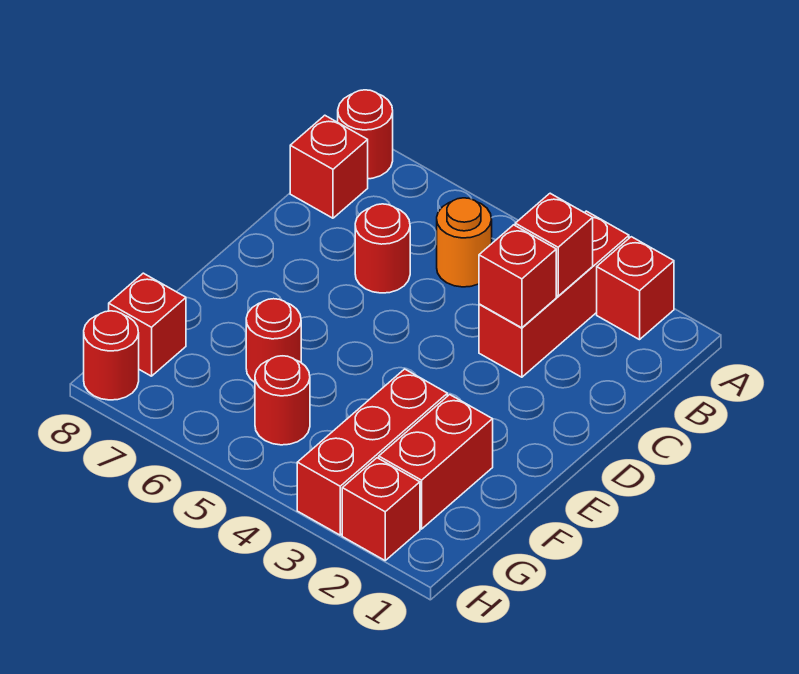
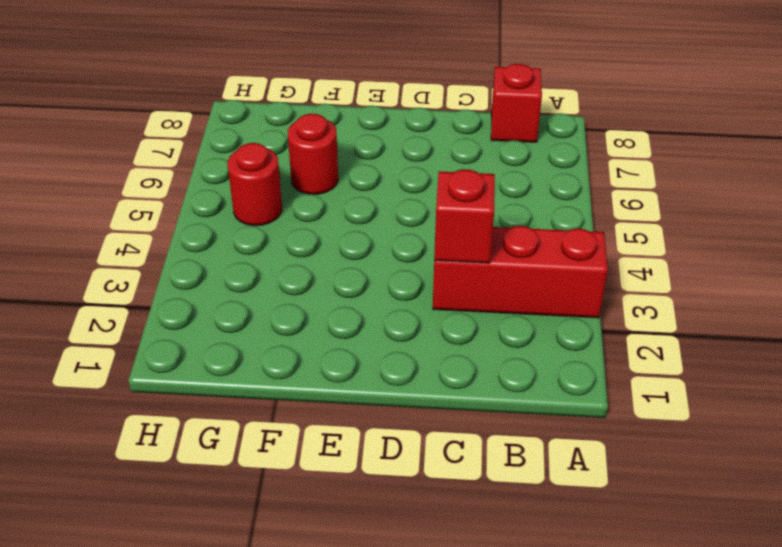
none -> red brick A2 level 1
none -> red round brick A8 level 1
none -> orange round brick B5 level 1

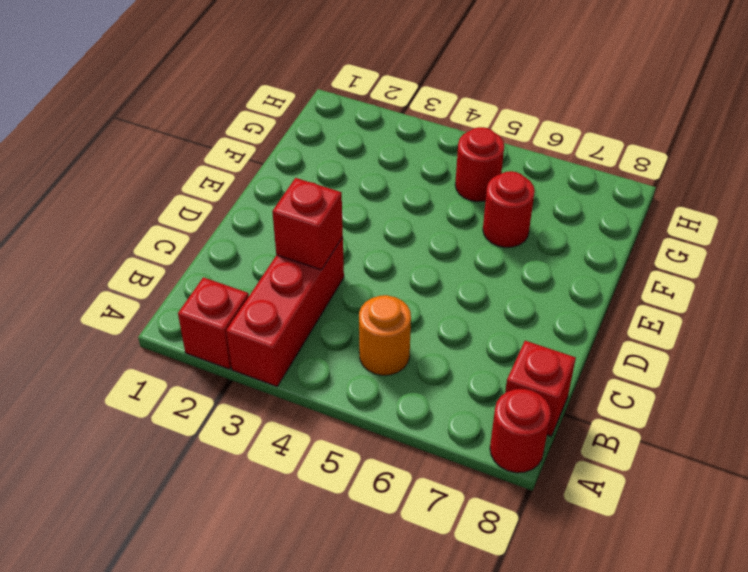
none -> red round brick C6 level 1
none -> red brick F2:G2 level 1
none -> red brick F3:H3 level 1

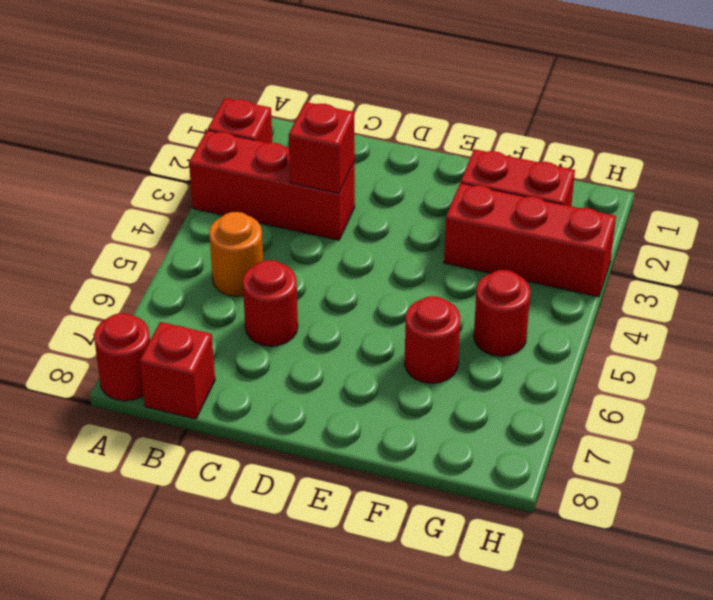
none -> red brick G8 level 1
none -> red brick H2 level 1
none -> red round brick H8 level 1

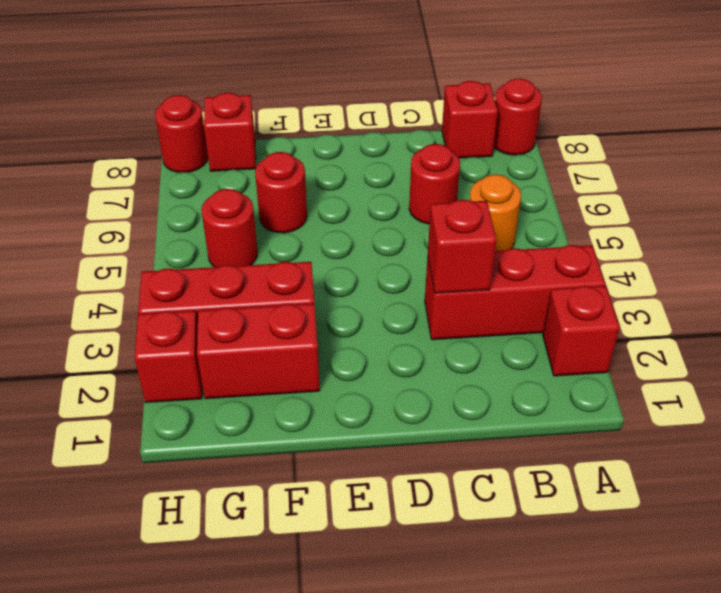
none -> red brick B3 level 2

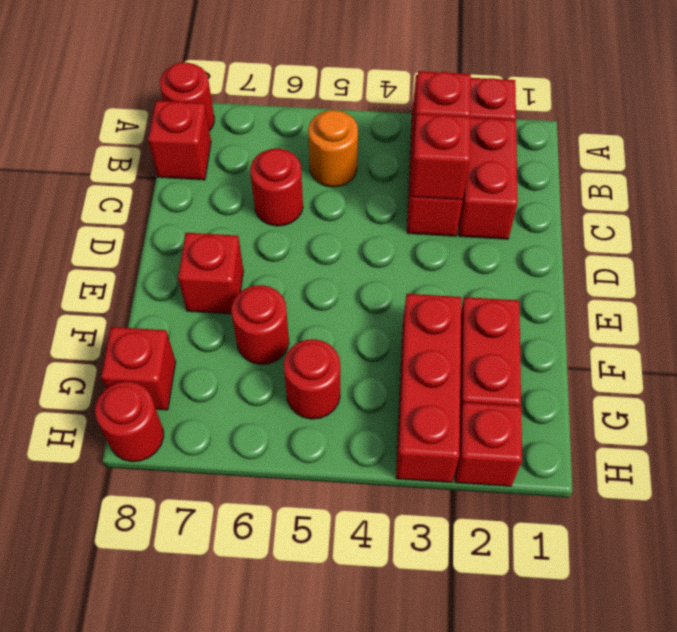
red brick B2:C2 level 1 -> none
red brick E7 level 1 -> none

